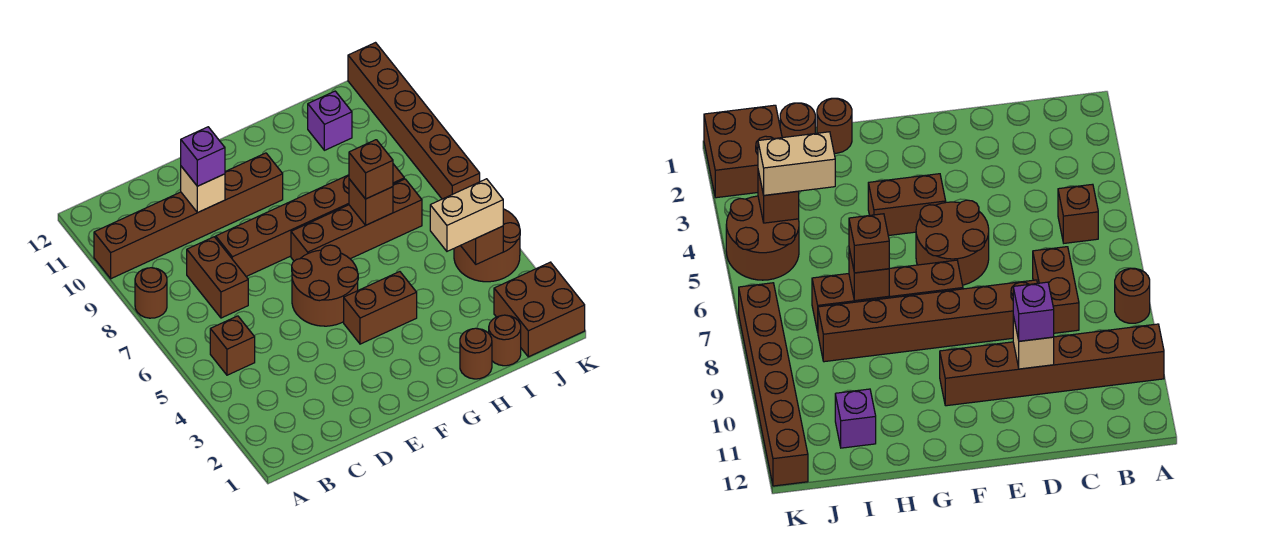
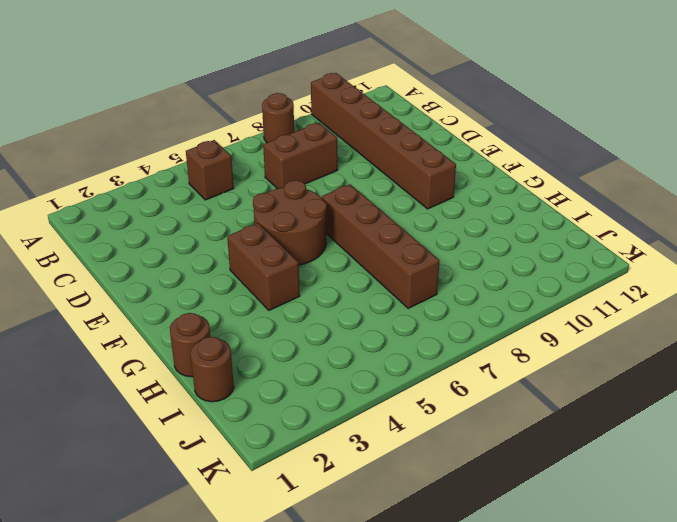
none -> brown brick D8:I8 level 1
none -> purple brick I11 level 1
none -> brown brick J1:K2 level 1

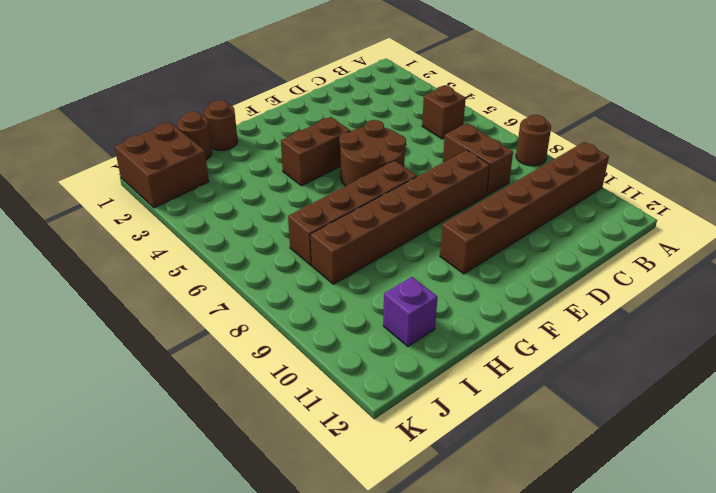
none -> brown round brick J4:K5 level 1
none -> brown brick K7:K12 level 1
none -> tan brick D10 level 2

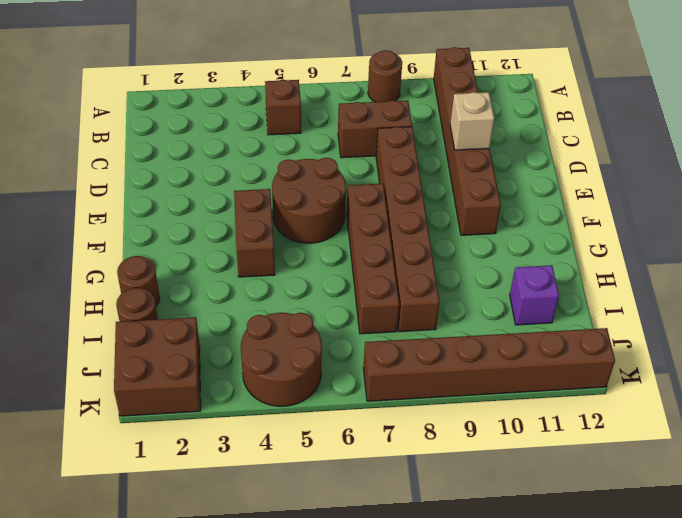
none -> brown brick H7 level 2
none -> brown brick J4 level 2
none -> purple brick D10 level 3

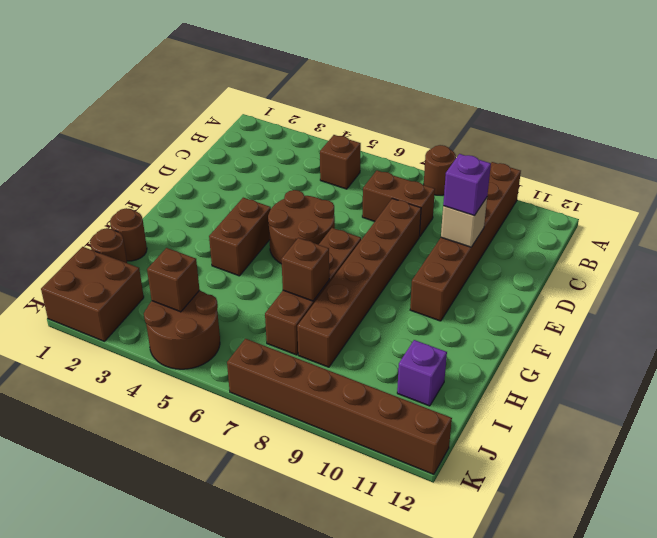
none -> brown brick H7 level 3
none -> tan brick I4:J4 level 3

